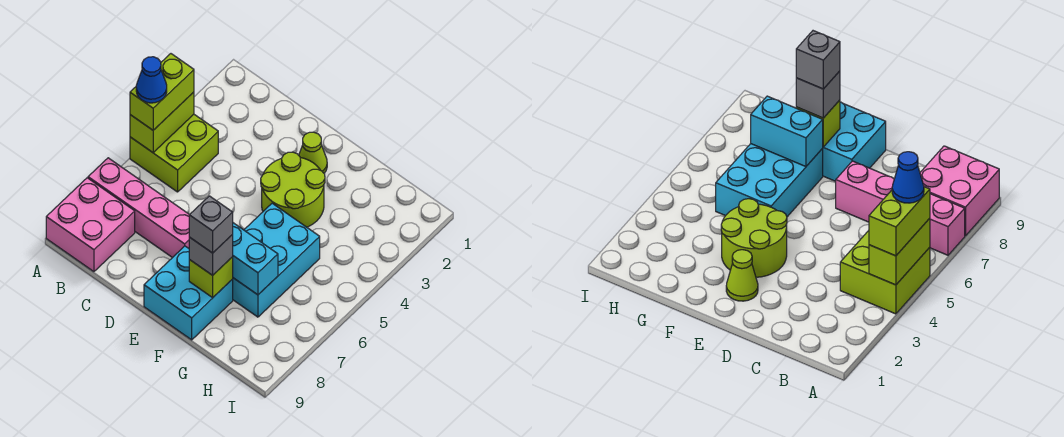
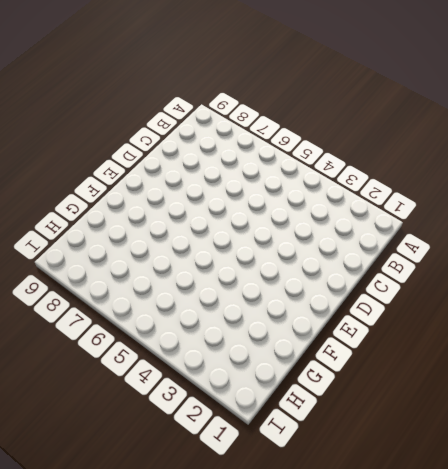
none -> lime brick A4:B5 level 1
none -> pink brick A7:D7 level 1
none -> pink brick A8:B9 level 1

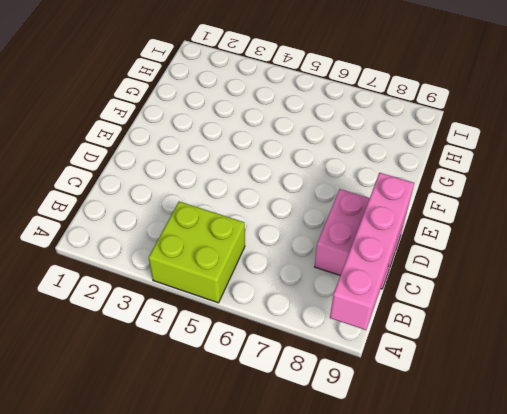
pink brick A9:D9 level 2 -> pink brick A7:D7 level 1
pink brick C8:D9 level 1 -> pink brick A8:B9 level 1
none -> lime cone E2 level 1
none -> lime round brick E3:F4 level 1
none -> cyan brick E8:F9 level 1

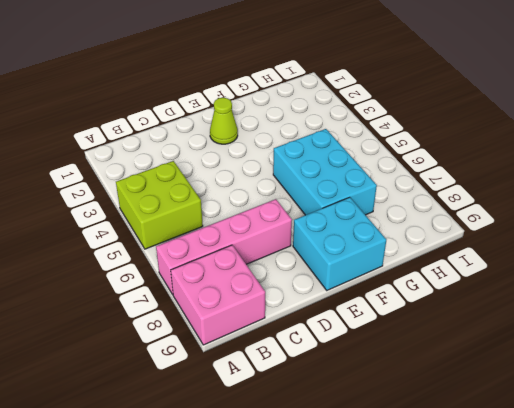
none -> lime round brick E3:F4 level 1
none -> lime brick A4:A5 level 2
none -> cyan brick F7:G7 level 2

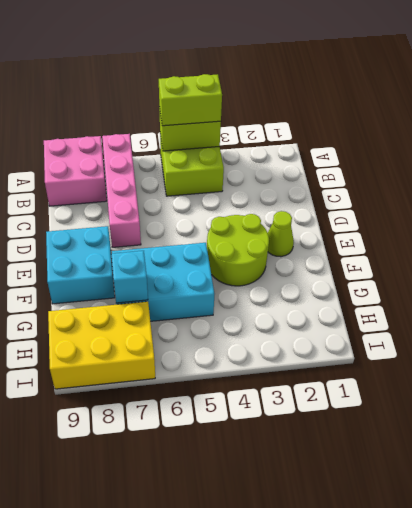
cyan brick G7 level 2 -> cyan brick F7:G7 level 2
yellow brick H7:I9 level 1 -> none
none -> lime brick F8 level 2
none -> grey brick F8 level 3
none -> blue cone A5 level 4

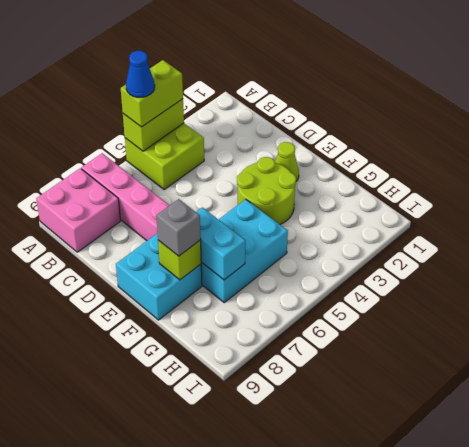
none -> grey brick F8 level 4

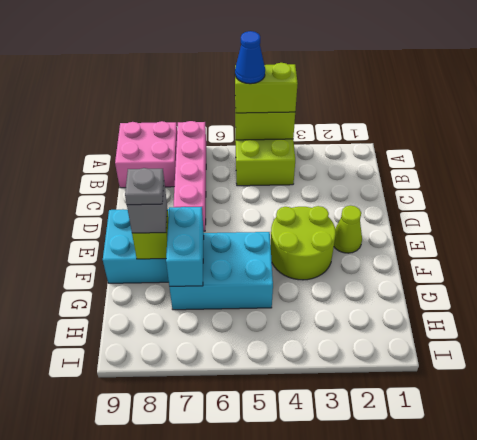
grey plate F8 level 4 -> grey brick F8 level 4

